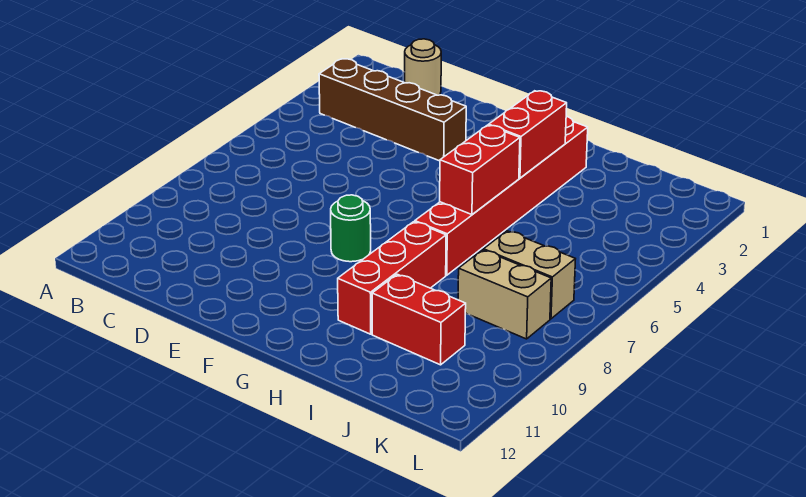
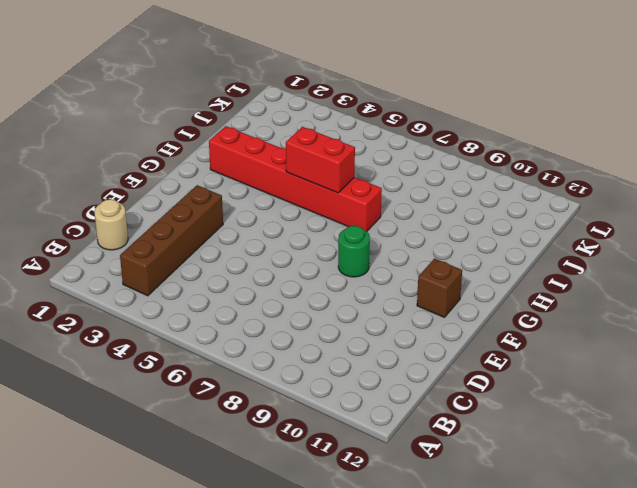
brown brick F11 level 1 -> none
none -> red brick H8:H10 level 1
none -> red brick I10:J10 level 1

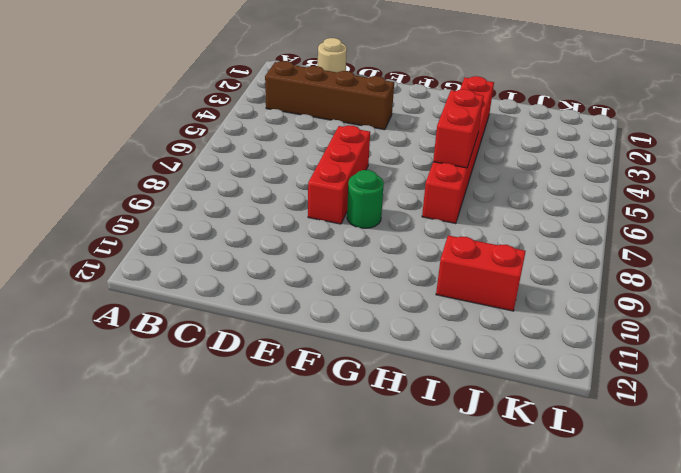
red brick E6:E8 level 1 -> red brick H8:H10 level 1
none -> tan brick J7:K7 level 1
none -> tan brick J8:K8 level 1

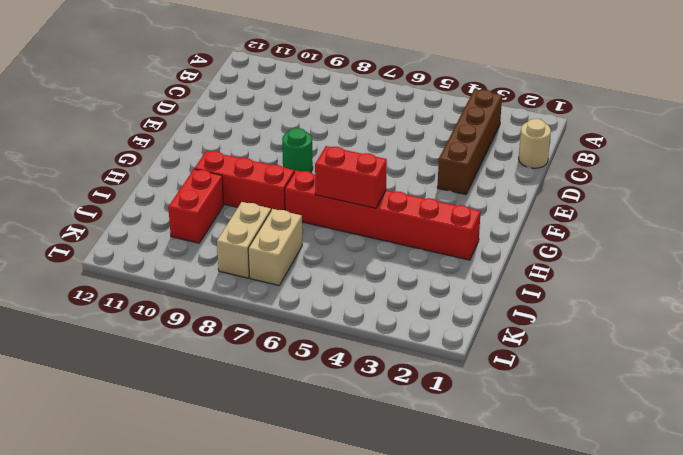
none -> red brick H3:H4 level 2

